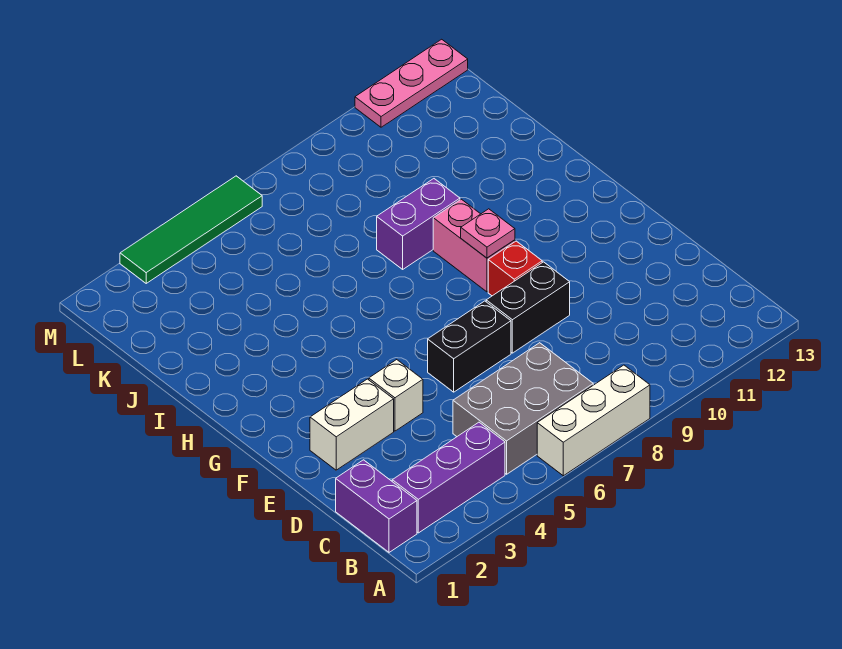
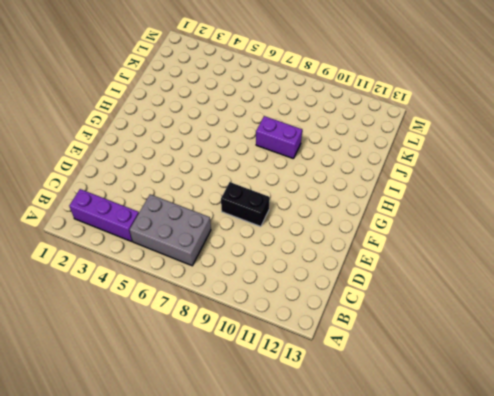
none -> white brick A6:A8 level 1
none -> purple brick B1:C1 level 1
none -> white brick E2:E3 level 1

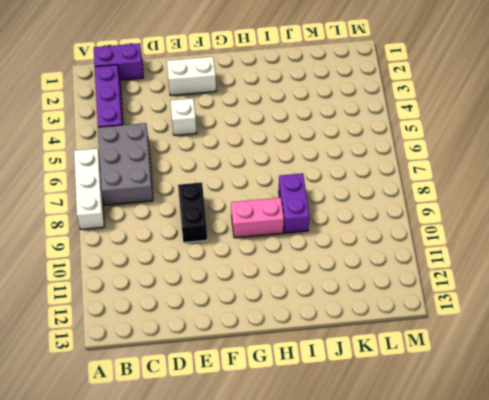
white brick E2:F2 level 1 -> white brick E2:E3 level 1
none -> black brick E6:E7 level 1
none -> red brick F9 level 1
none -> green tile M3:M6 level 1

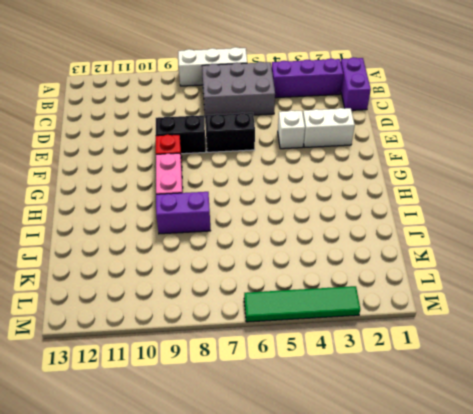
none -> pink plate M11:M13 level 1
none -> pink plate G9 level 2

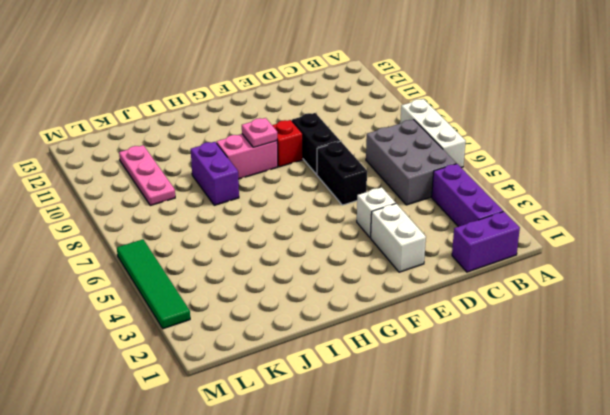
pink plate K9:K11 level 1 -> pink plate M11:M13 level 1

